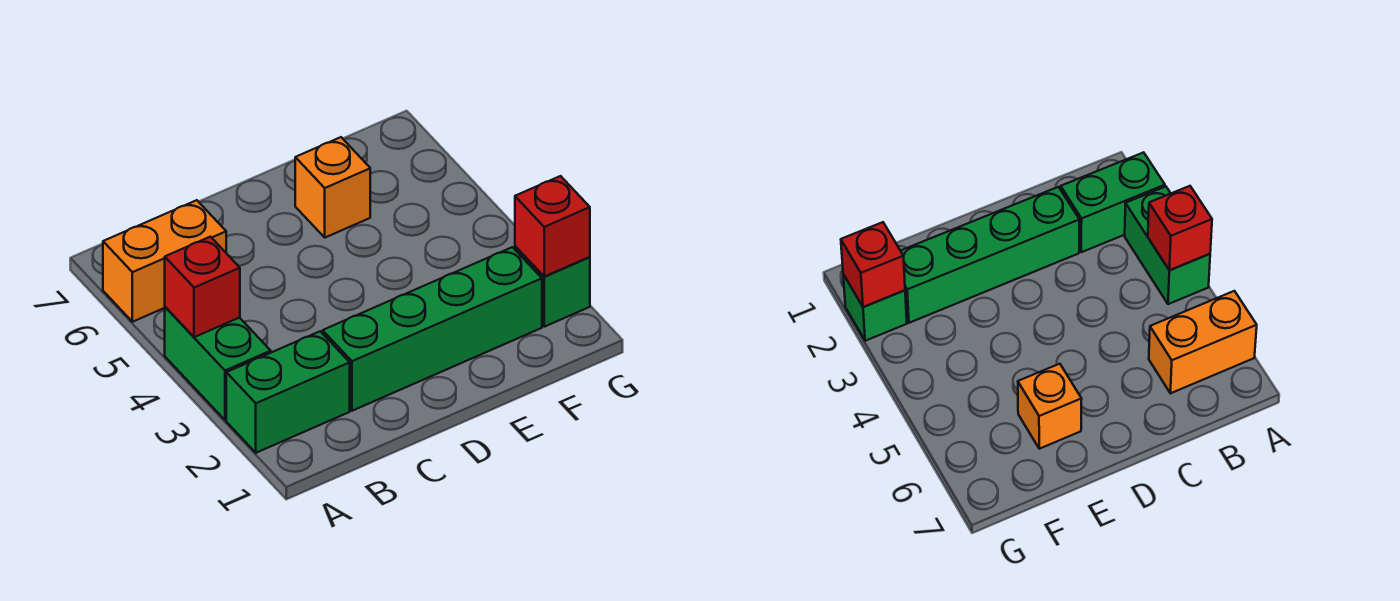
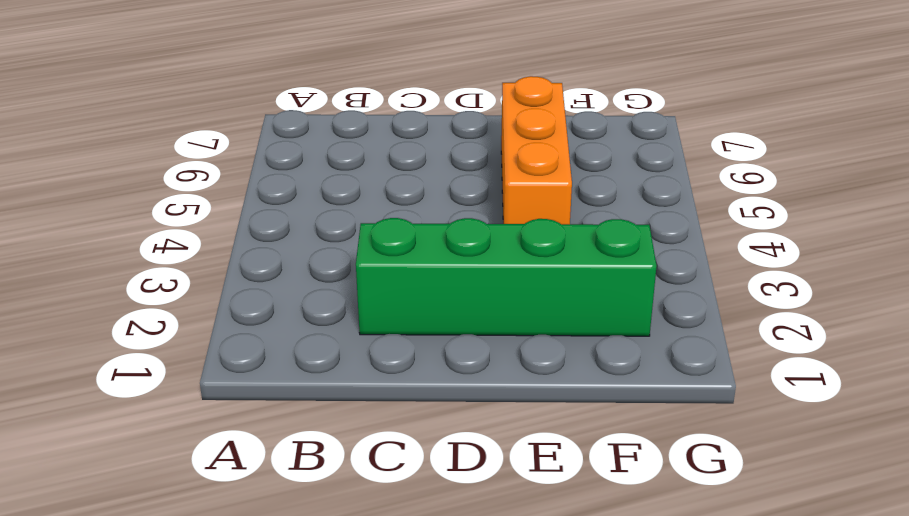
orange brick E4:E6 level 1 -> orange brick E6 level 1
none -> green brick A2:B2 level 1
none -> green brick A3:A4 level 1

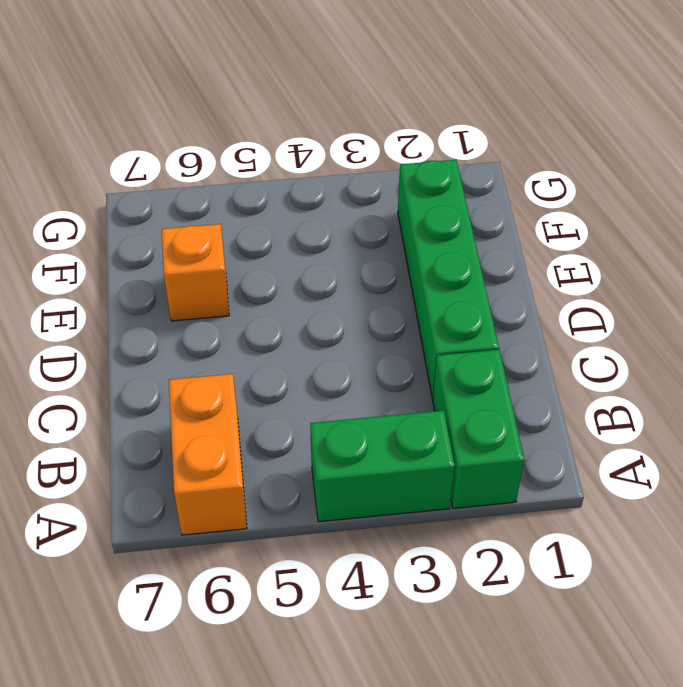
none -> green brick G2 level 1
none -> red brick A4 level 2

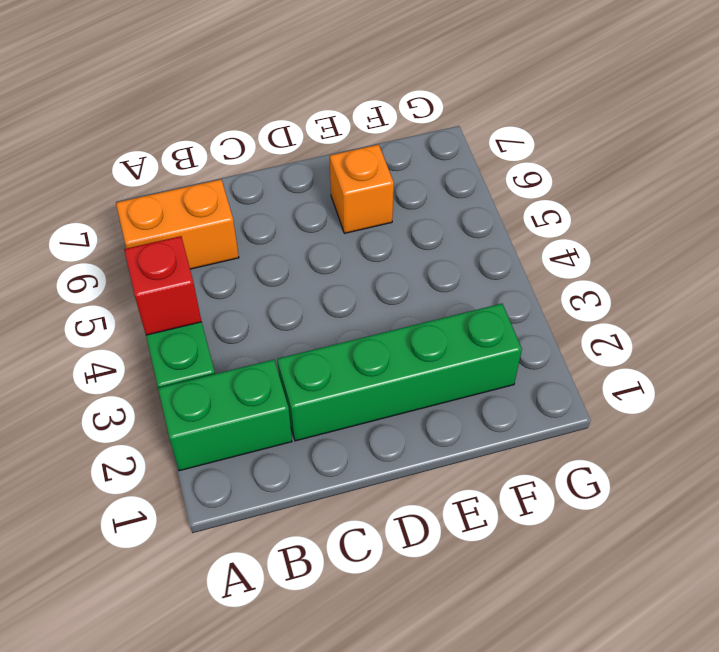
none -> green brick G2 level 1
none -> red brick G2 level 2

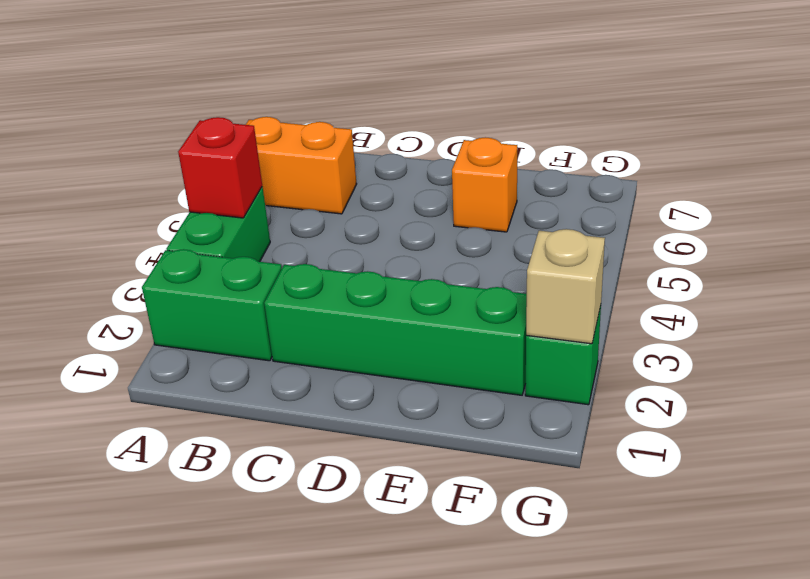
tan brick G2 level 2 -> red brick G2 level 2

